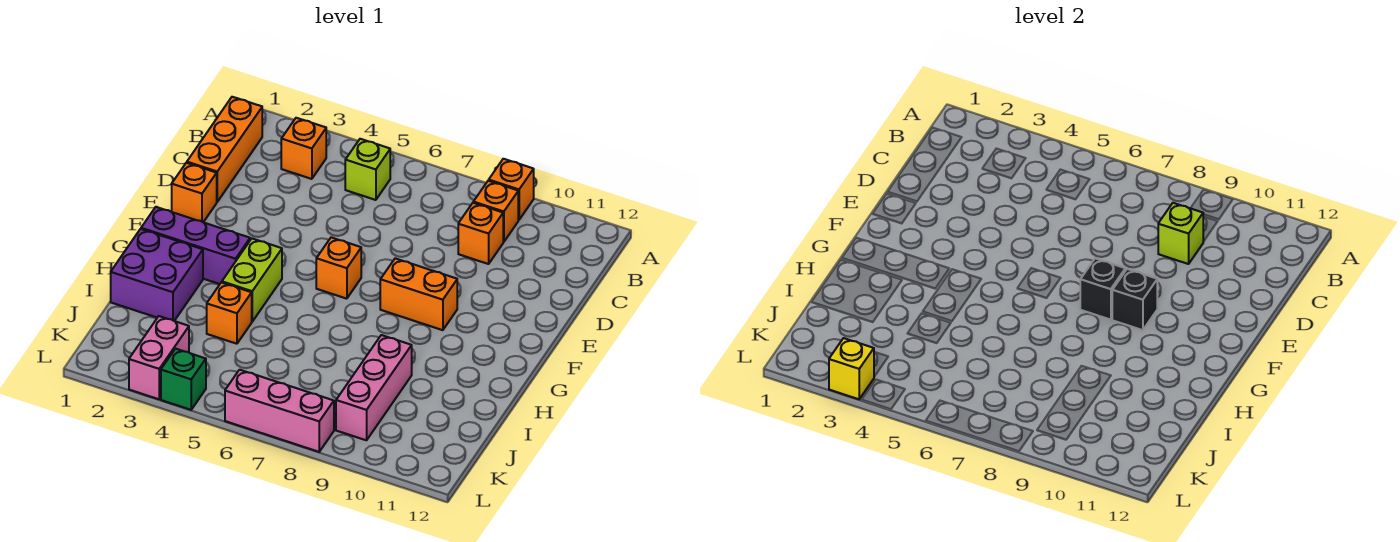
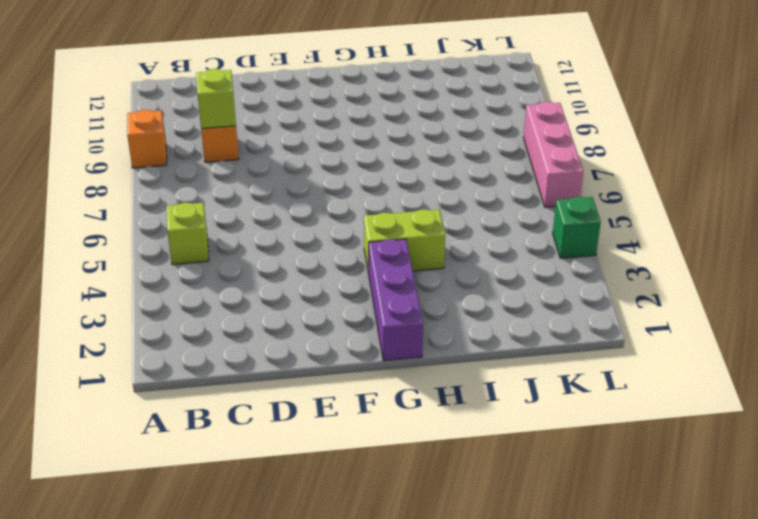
none -> orange brick B1:D1 level 1
none -> orange brick B3 level 1
none -> orange brick B9 level 1

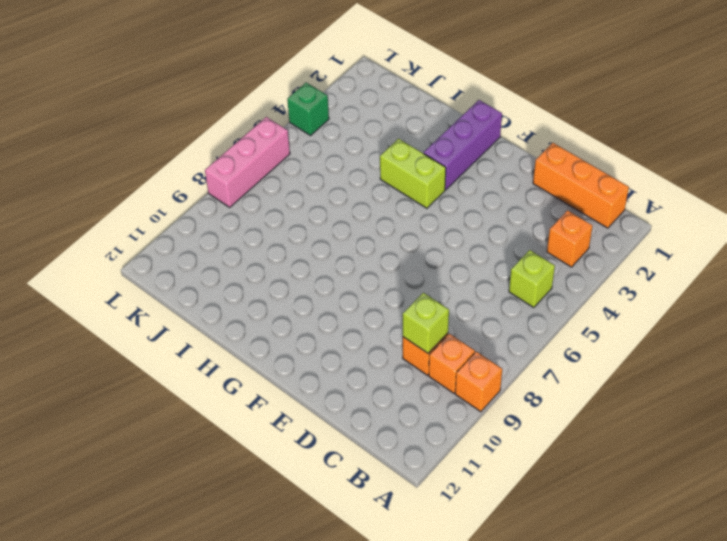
none -> orange brick E1 level 1
none -> orange brick F6 level 1
none -> orange brick F8:F9 level 1

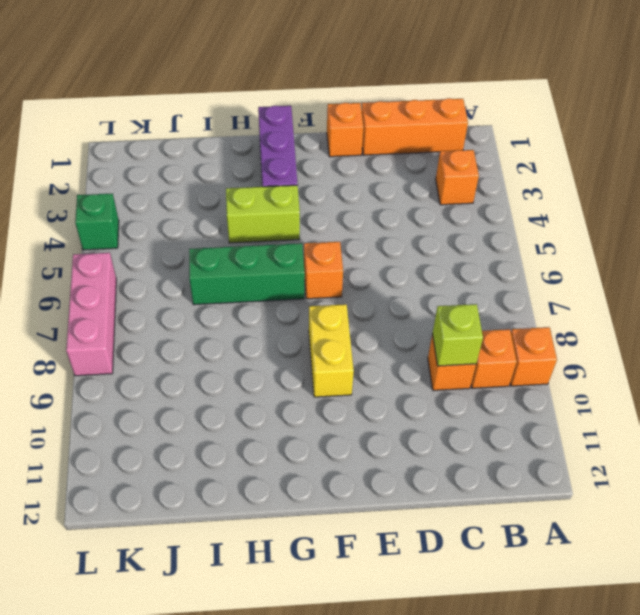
yellow brick F8:F9 level 1 -> orange brick F8:F9 level 1
green brick G6:I6 level 1 -> none
none -> lime brick B5 level 1
none -> purple brick H1:I2 level 1
none -> orange brick I4 level 1

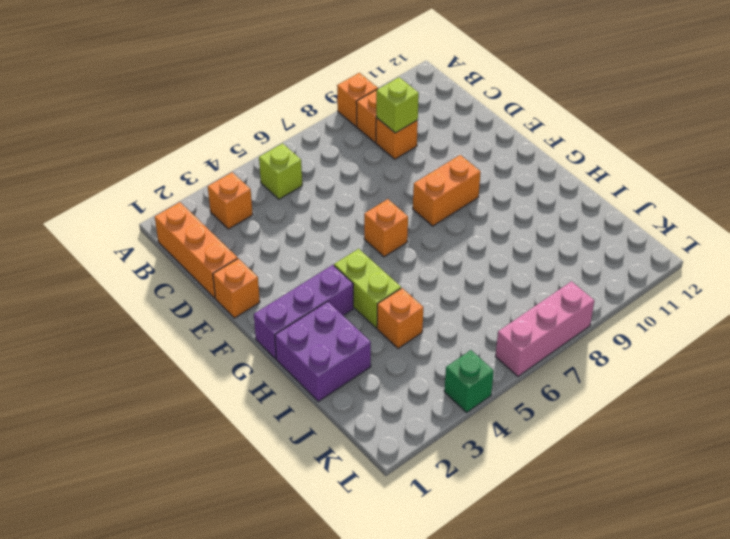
none -> pink brick I9:K9 level 1
none -> pink brick K3:L3 level 1
none -> black brick F8 level 2

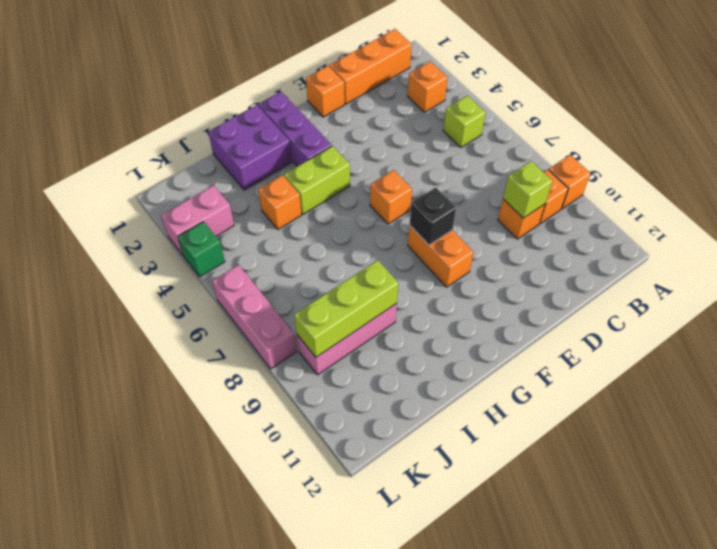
lime brick I9:K9 level 2 -> none
none -> black brick F9 level 2
none -> yellow brick L3 level 2

